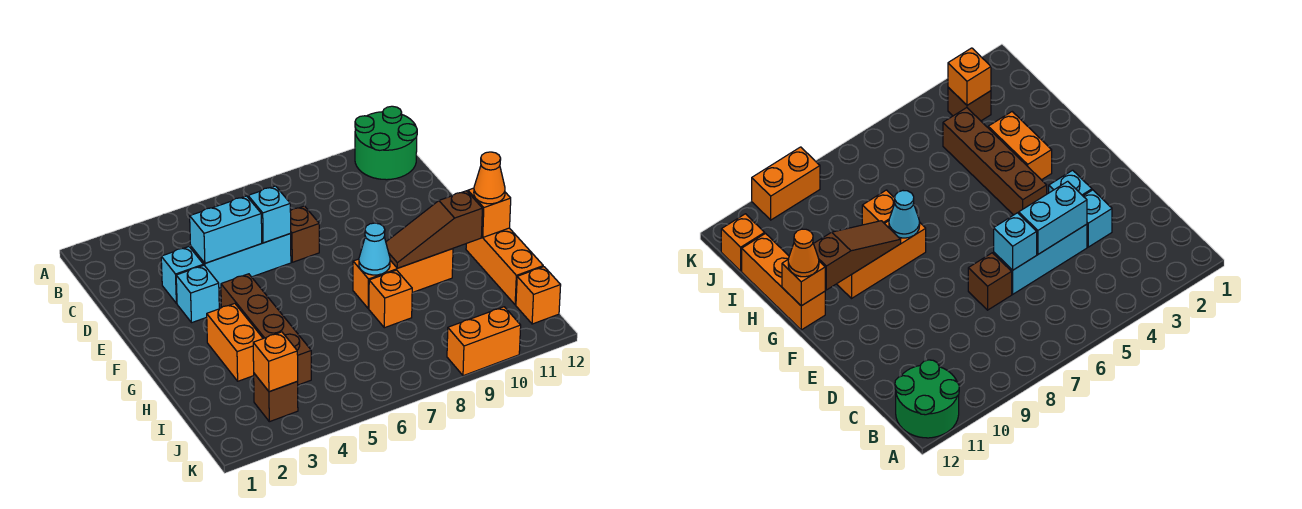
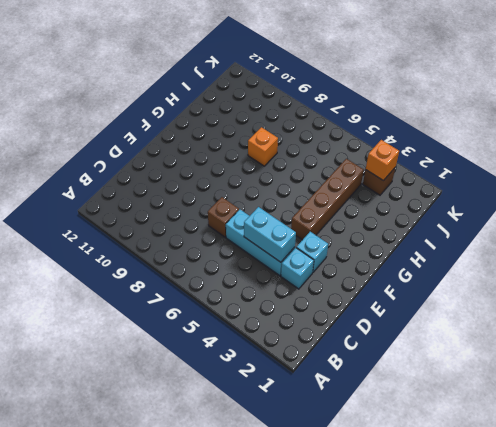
none -> green round brick A11:B12 level 1
none -> orange brick G3:H3 level 1
none -> orange brick G8:G10 level 1

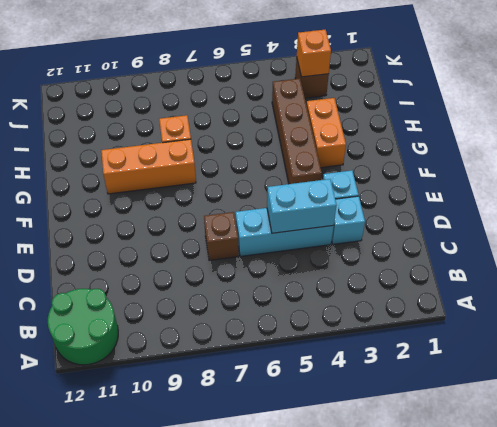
none -> orange brick G12:I12 level 1
none -> orange brick J12 level 1
none -> orange brick K9:K10 level 1

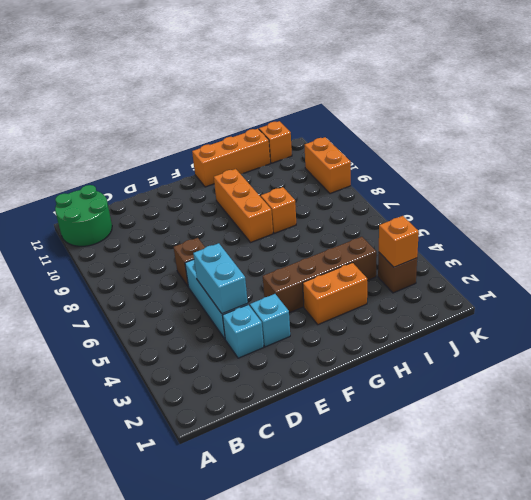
none -> cyan brick D6 level 2
none -> cyan cone G8 level 2
none -> brown slope G9:G11 level 2 top 11

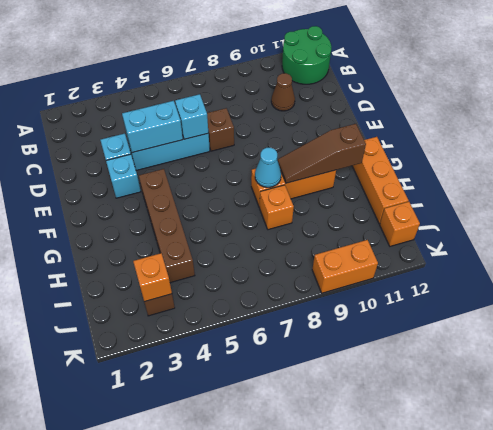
brown cone C10 level 1 -> none
none -> orange brick G3:H3 level 1
none -> orange brick G12 level 2
none -> orange cone G12 level 3

